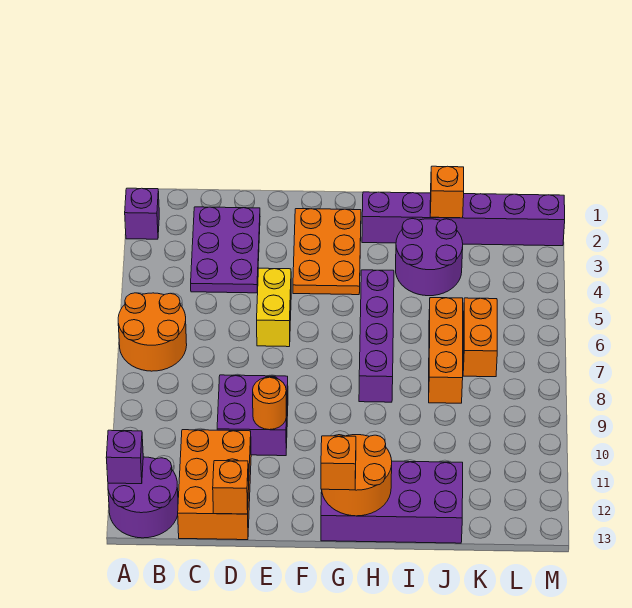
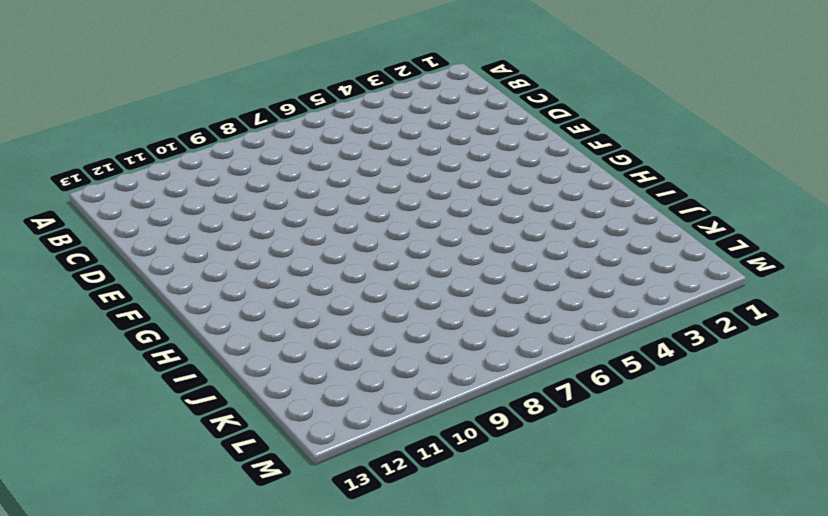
none -> purple brick A2 level 1
none -> orange round brick A6:B7 level 1
none -> purple round brick A12:B13 level 1

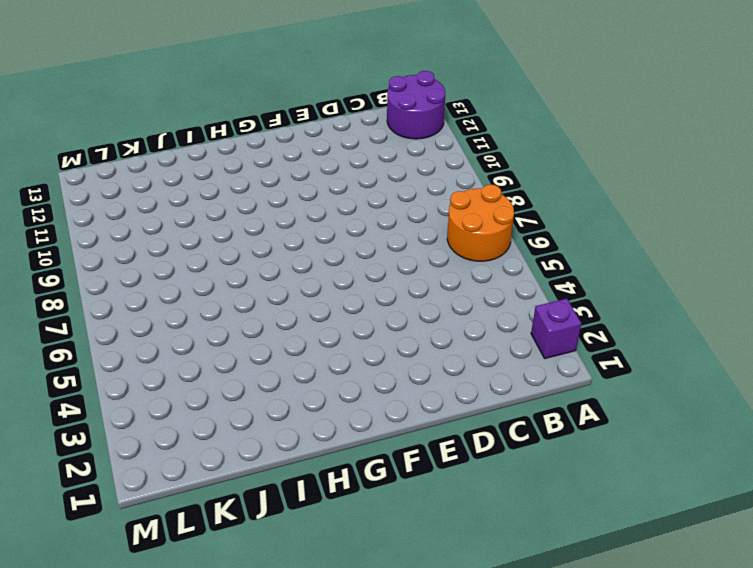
none -> purple plate C2:D4 level 1
none -> orange brick C11:D13 level 1
none -> purple brick D9:E10 level 1

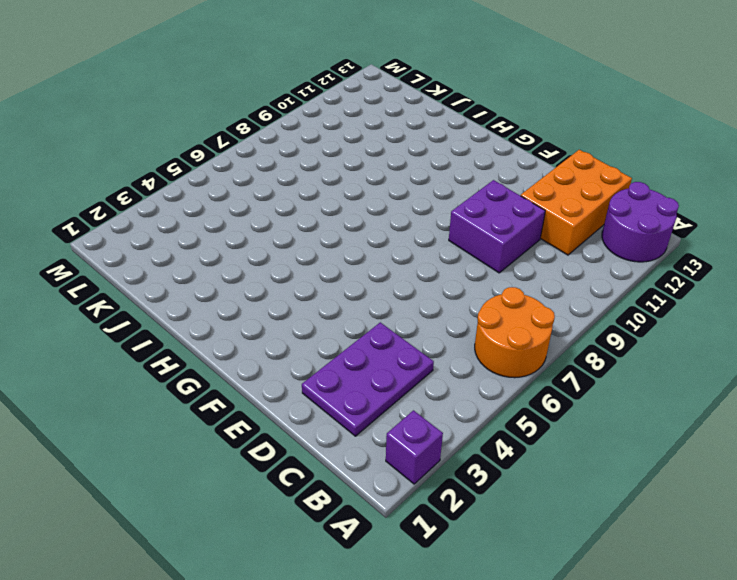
none -> yellow brick E5:E6 level 1
none -> orange plate F2:G4 level 1
none -> purple brick G12:J13 level 1

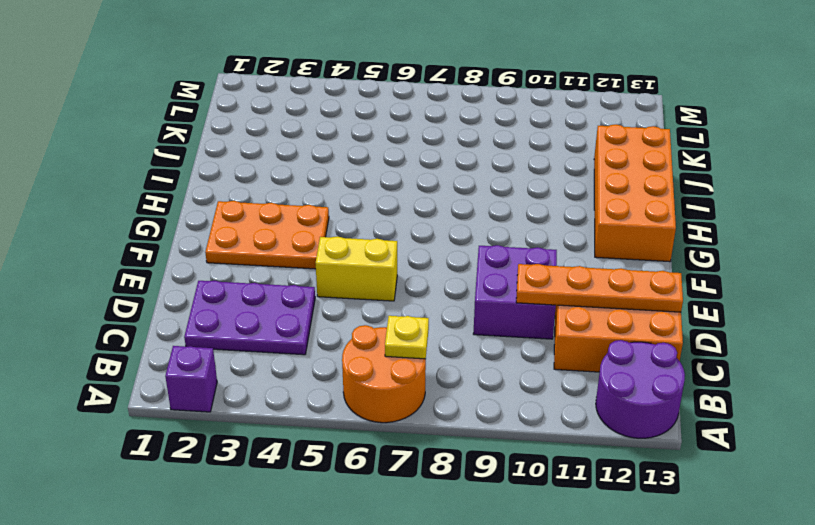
yellow plate B7 level 2 -> none
orange plate D10:D13 level 2 -> orange brick D13 level 2
orange brick G12:J13 level 1 -> purple brick G12:J13 level 1
none -> purple brick H2:M2 level 1
none -> purple brick H5:H8 level 1
none -> purple round brick I3:J4 level 1

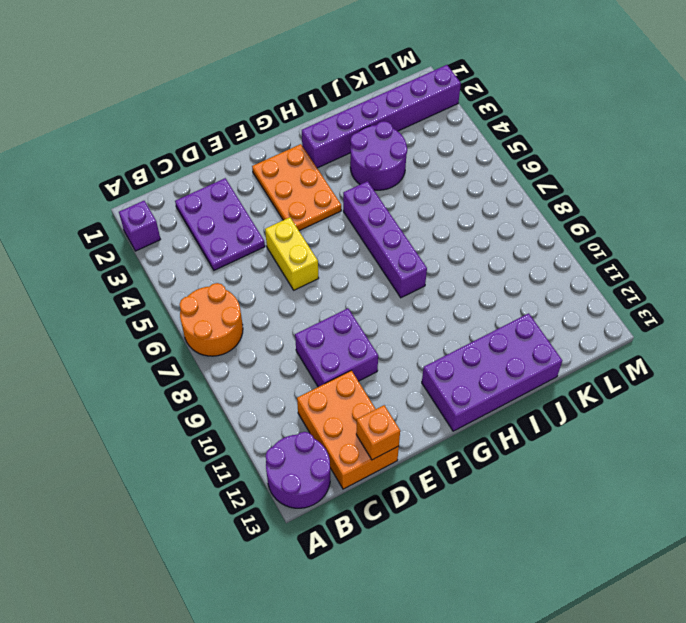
none -> orange brick J6:J8 level 1
none -> orange brick K6:K7 level 1
none -> purple brick A12 level 2

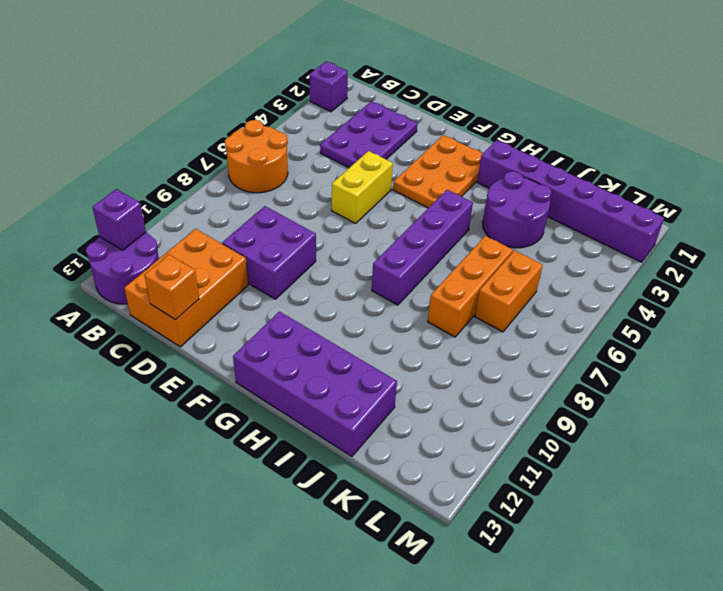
none -> orange round brick E10 level 2
none -> orange round brick G12:H13 level 2
none -> orange brick J2 level 2

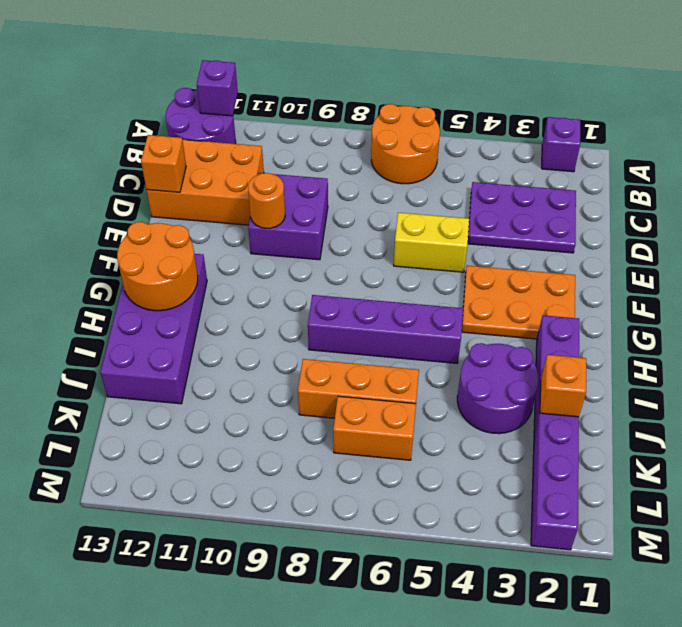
none -> orange brick G13 level 3

